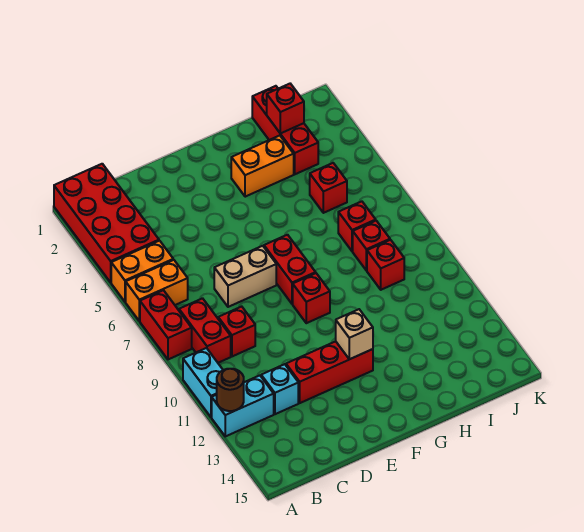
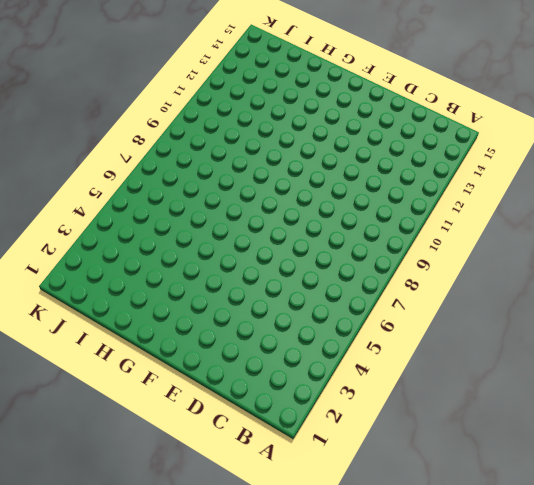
none -> red brick A1:B4 level 1
none -> orange brick A5:B5 level 1
none -> orange brick A6:B6 level 1

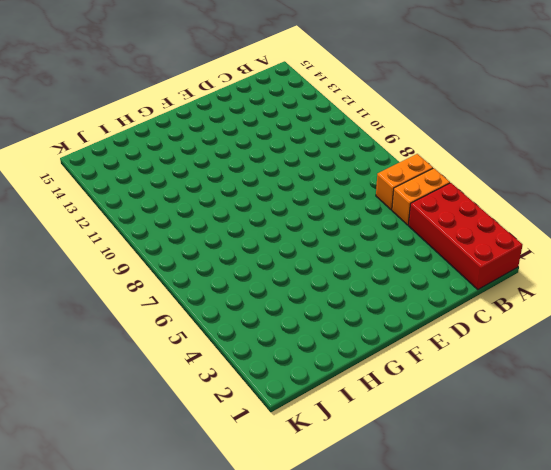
none -> red brick A7:A8 level 1
none -> cyan brick A10:A11 level 1
none -> cyan brick A12:B12 level 1

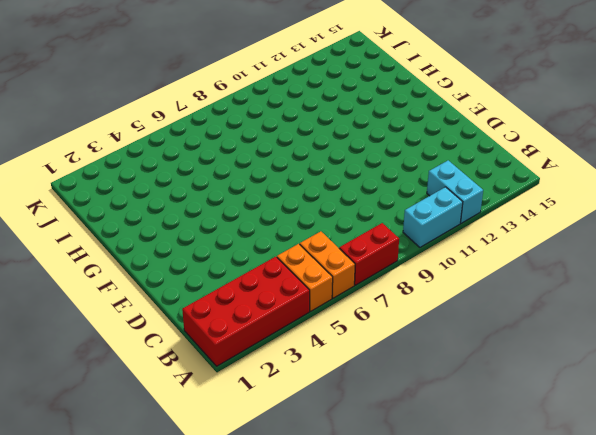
none -> red brick B8:B9 level 1
none -> red brick C9 level 1
none -> cyan brick C12 level 1

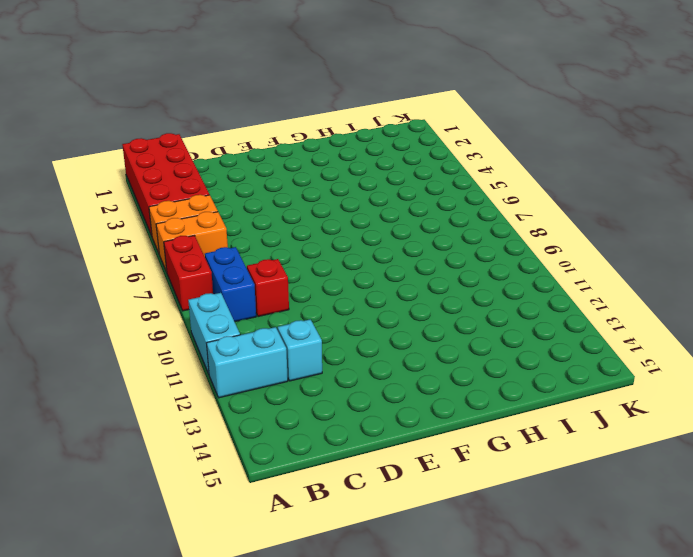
blue brick B8:B9 level 1 -> red brick B8:B9 level 1
none -> tan brick D7:E7 level 1
none -> red brick D12:F12 level 1
none -> red brick F7:F8 level 1

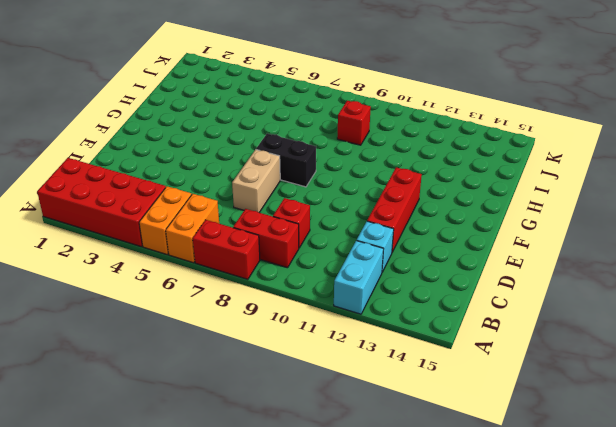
black brick F7:F8 level 1 -> red brick F7:F8 level 1
none -> cyan brick A10:A11 level 1
none -> red brick F9 level 1
none -> orange brick G3:H3 level 1

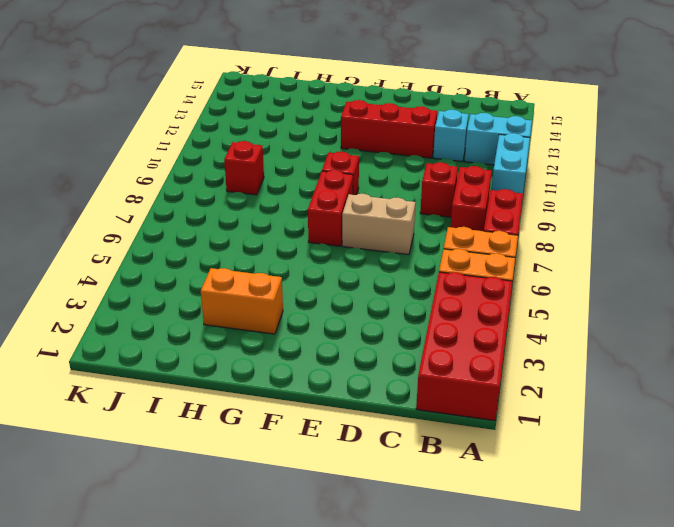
none -> red brick I1:I3 level 1
none -> red brick I5 level 1
none -> red brick I7 level 1

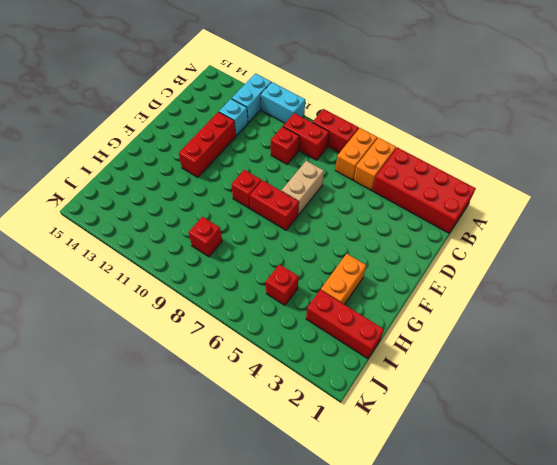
none -> red brick I7 level 1
none -> red brick I8 level 1
none -> brown round brick A12 level 2

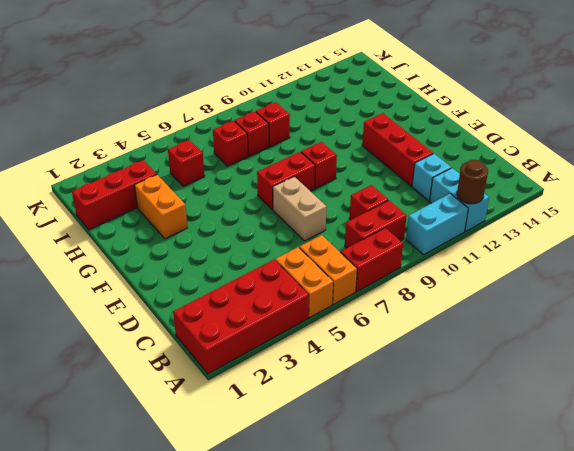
none -> tan brick F12 level 2
none -> red brick I2 level 2

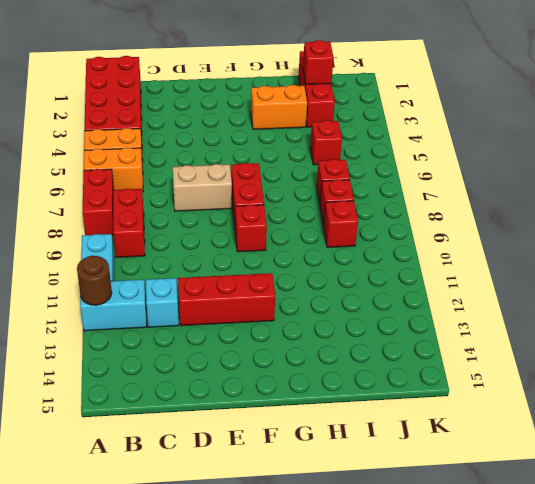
none -> red brick C9 level 1
none -> tan brick F12 level 2

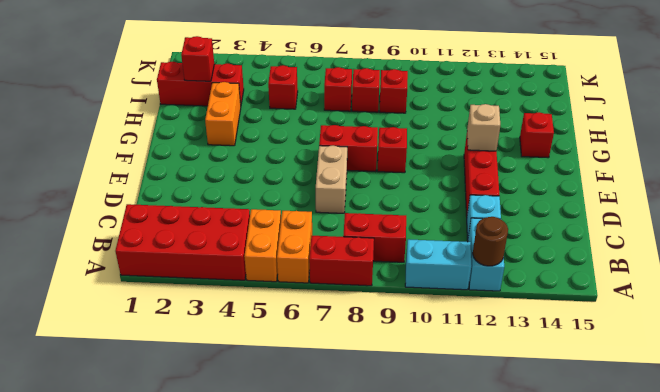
red brick G14 level 1 -> red brick C9 level 1

